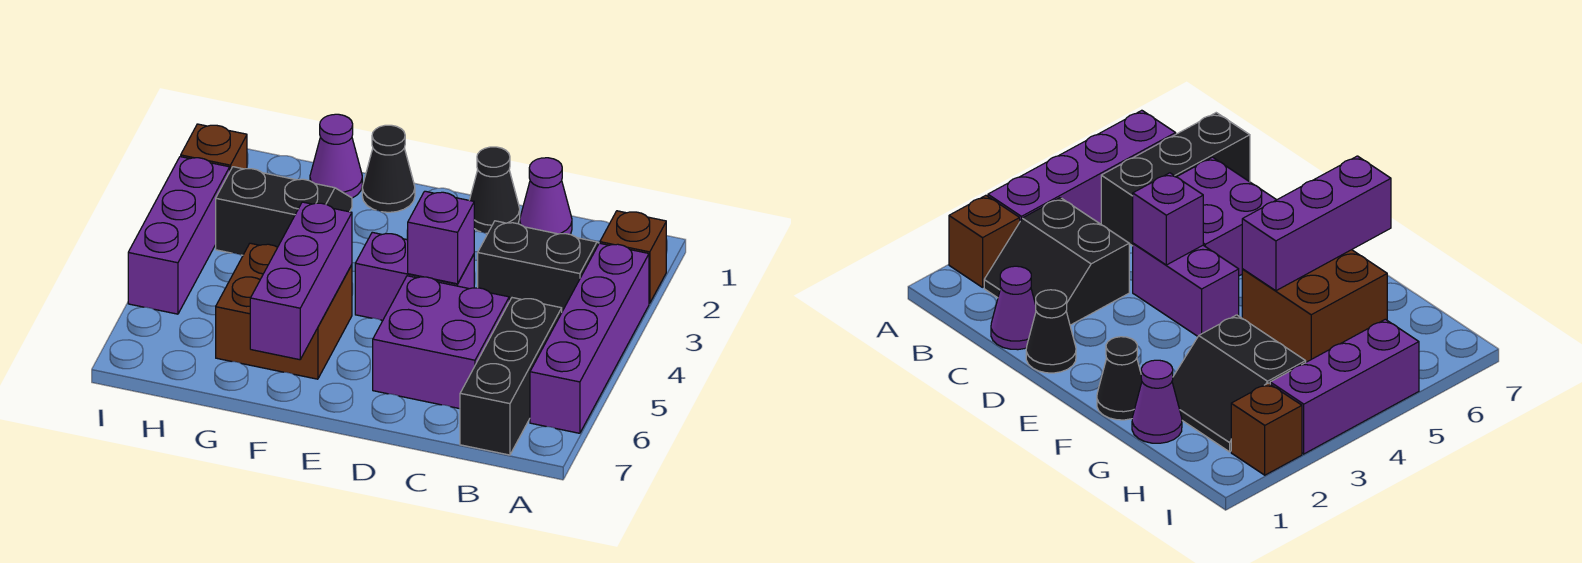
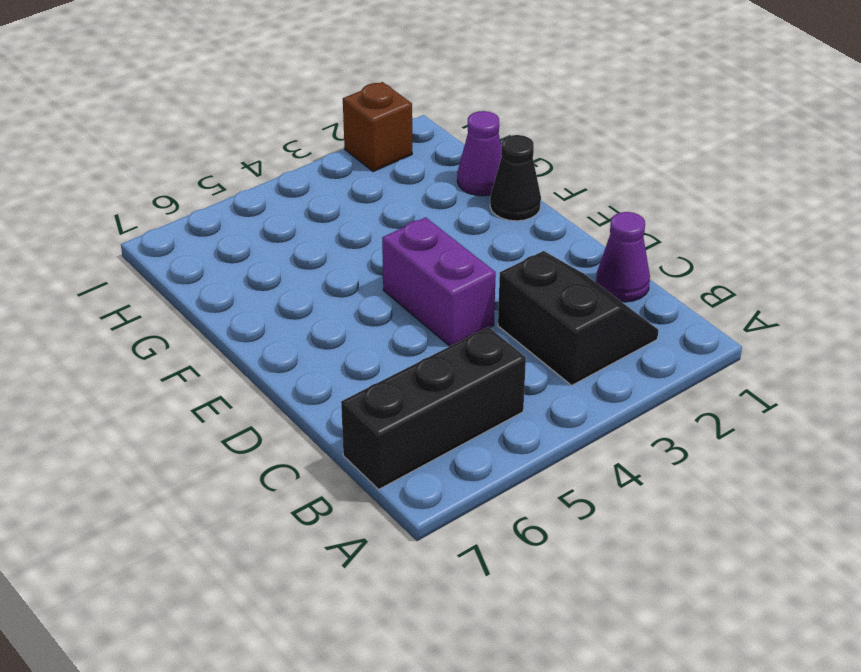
none -> brown brick A2 level 1
none -> purple brick A3:A6 level 1
none -> purple brick C5:D6 level 1

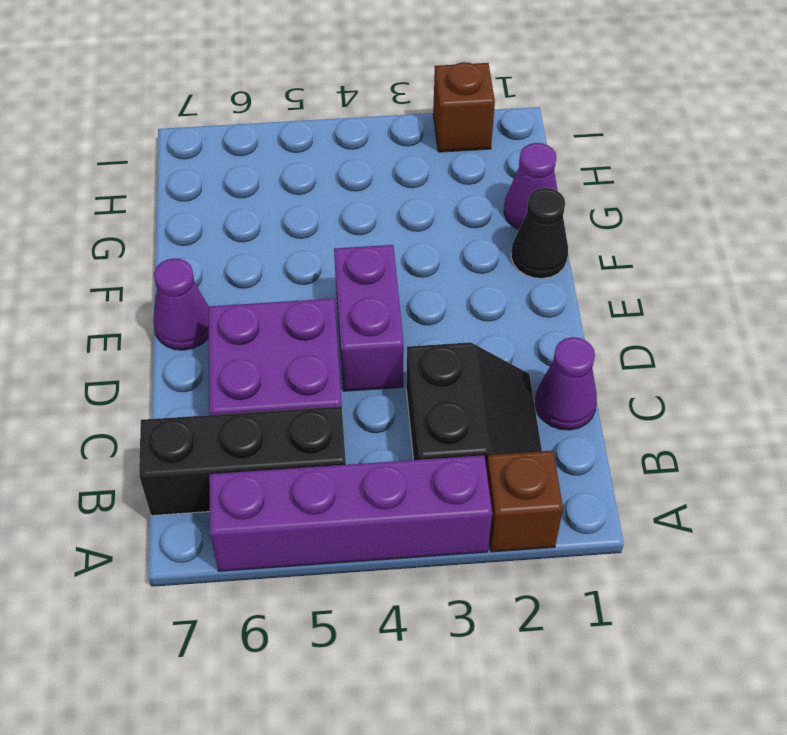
purple cone E7 level 1 -> none
none -> black cone D1 level 1
none -> brown brick F5:G6 level 1
none -> black slope G2:H3 level 1 top 3

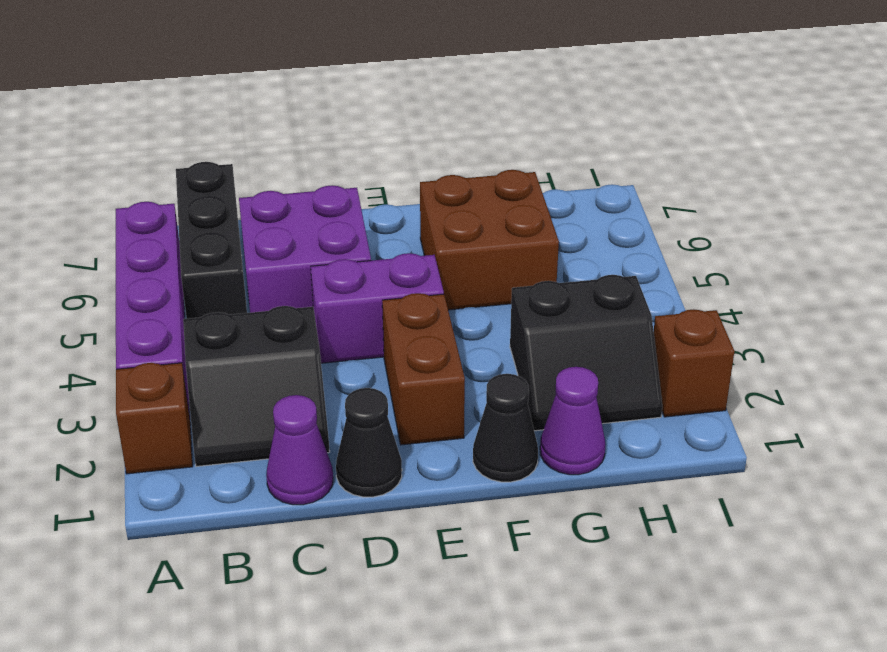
brown brick E2:E3 level 1 -> none
none -> purple brick I3:I5 level 1
none -> purple brick D4 level 2
none -> purple brick F5:F7 level 2

